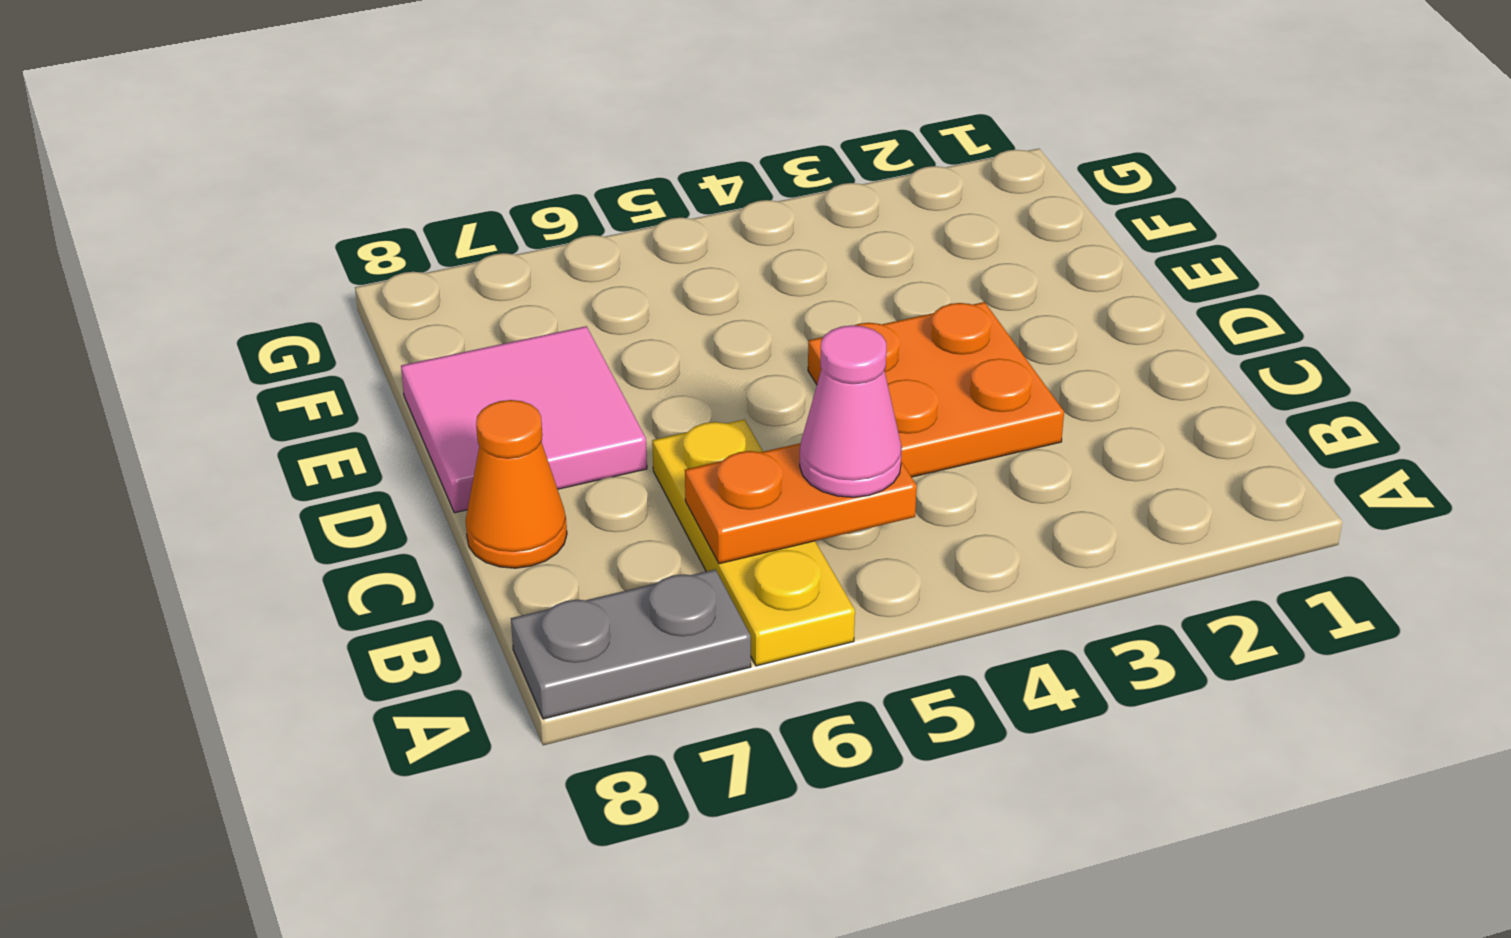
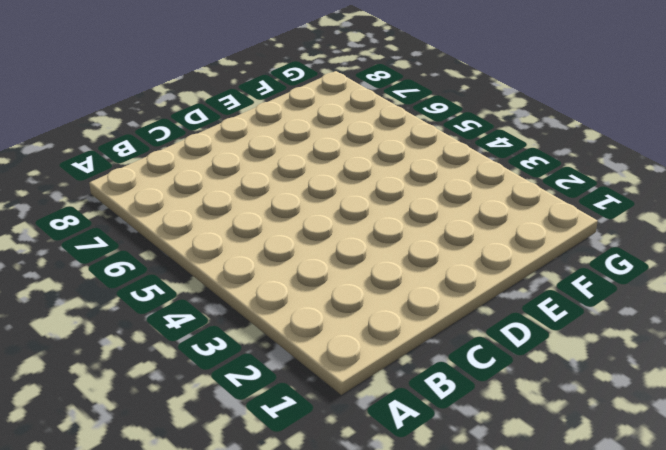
none -> yellow plate A6:C6 level 1
none -> grey plate A7:A8 level 1

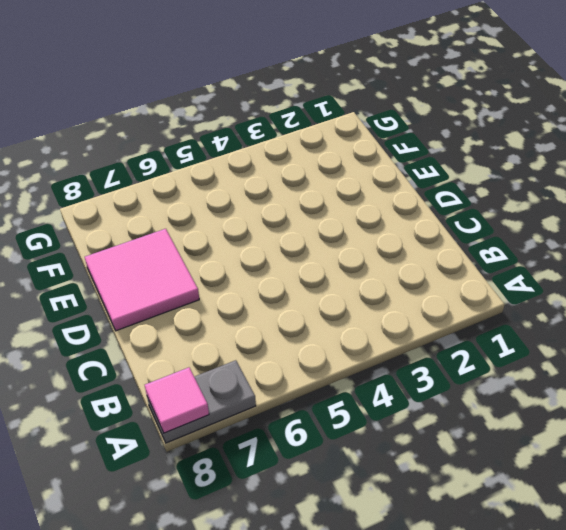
pink tile A8 level 2 -> none
none -> yellow plate A6:C6 level 1
none -> orange plate C3:D4 level 1

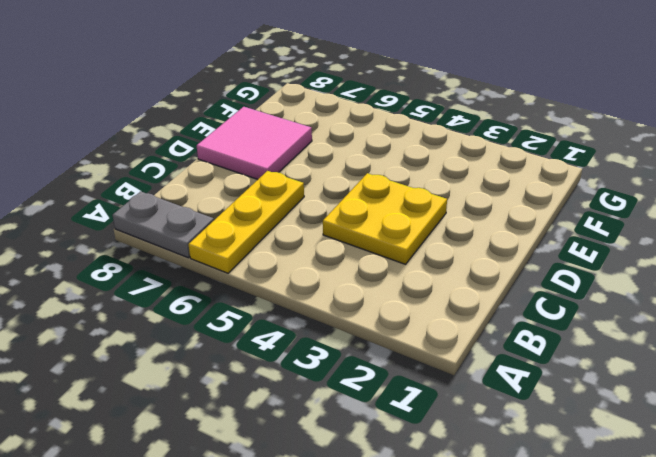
yellow plate C3:D4 level 1 -> orange plate C3:D4 level 1
none -> orange cone C8 level 1
none -> orange plate B5:B6 level 2

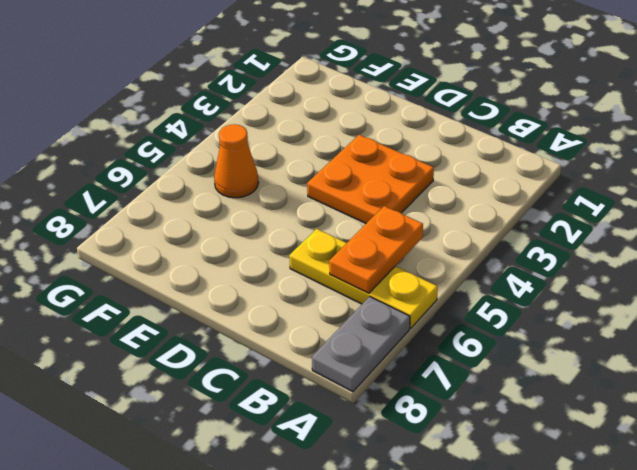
orange cone F5 level 1 -> orange cone C8 level 1
none -> pink tile D7:E8 level 1
none -> pink cone B5 level 3

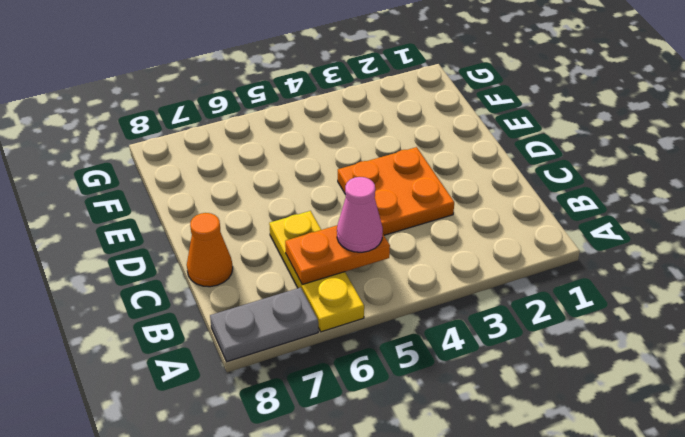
none -> pink tile D7:E8 level 1

